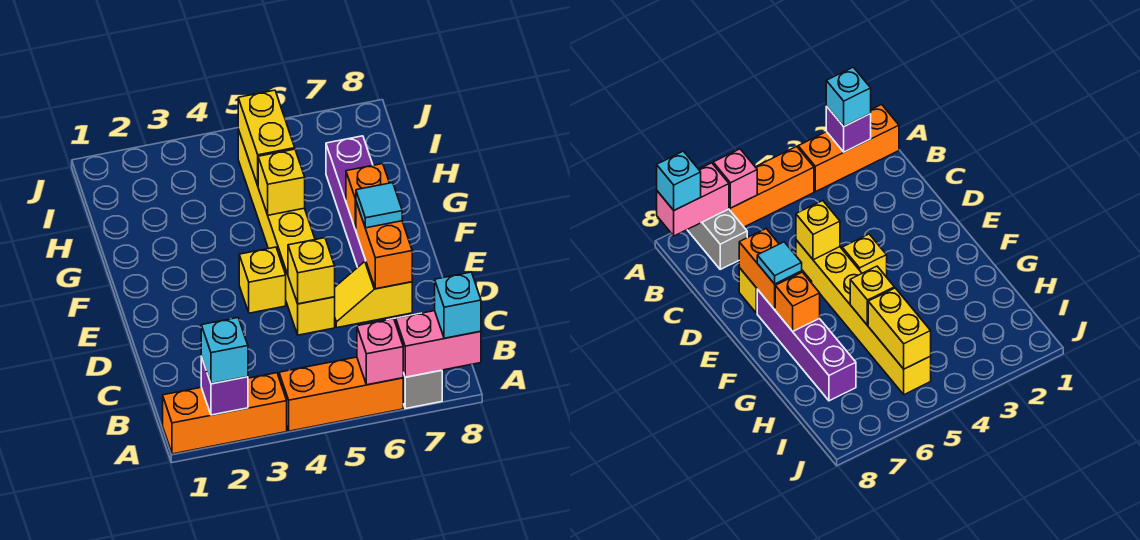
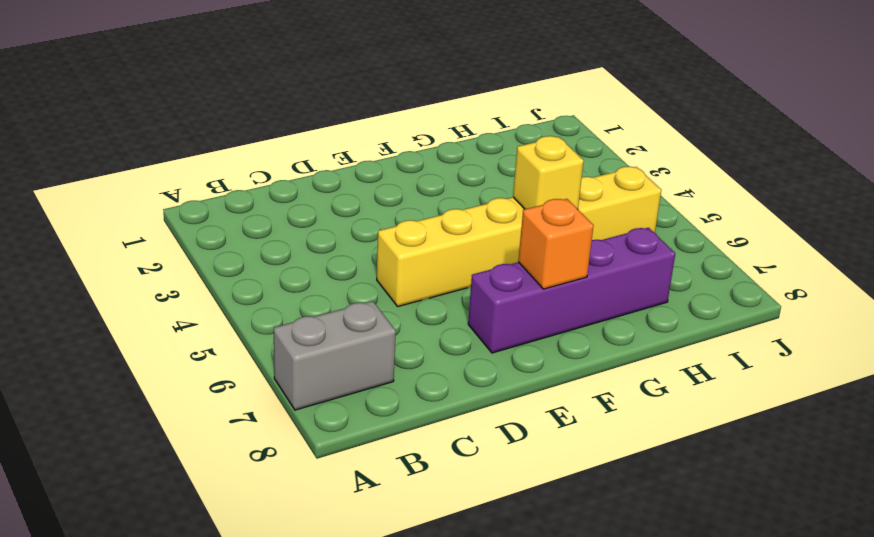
none -> orange brick A1:A3 level 1
none -> orange brick A4:A6 level 1
none -> yellow slope D6:D7 level 1 top 7

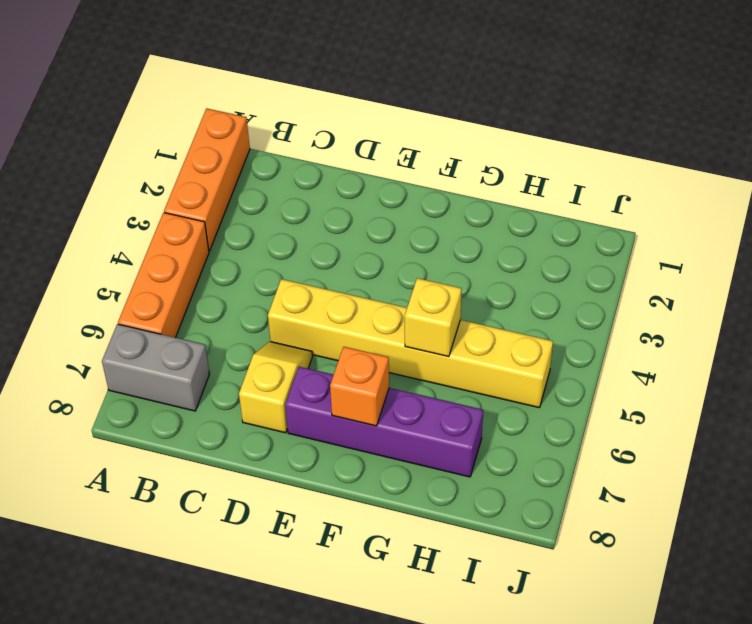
none -> yellow brick E4 level 1
none -> purple brick A2 level 2
none -> pink brick A6 level 2

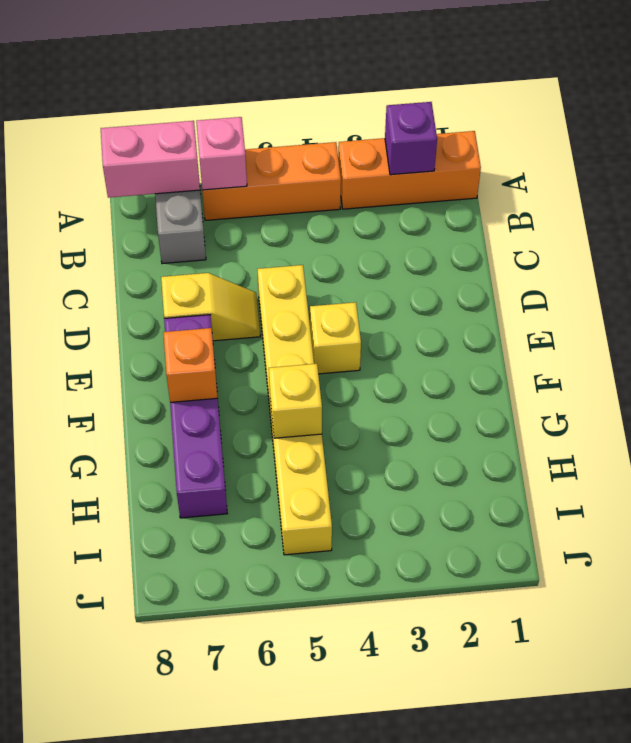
none -> yellow brick D5 level 2
none -> orange brick D7:E7 level 2
none -> yellow brick H5:I5 level 2

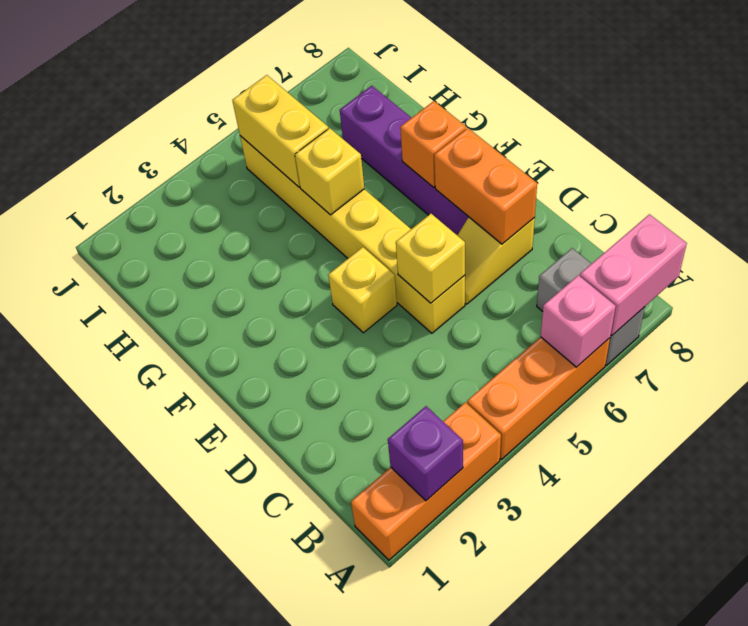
none -> cyan brick A2 level 3
none -> cyan brick A8 level 3
none -> cyan tile E7 level 3

